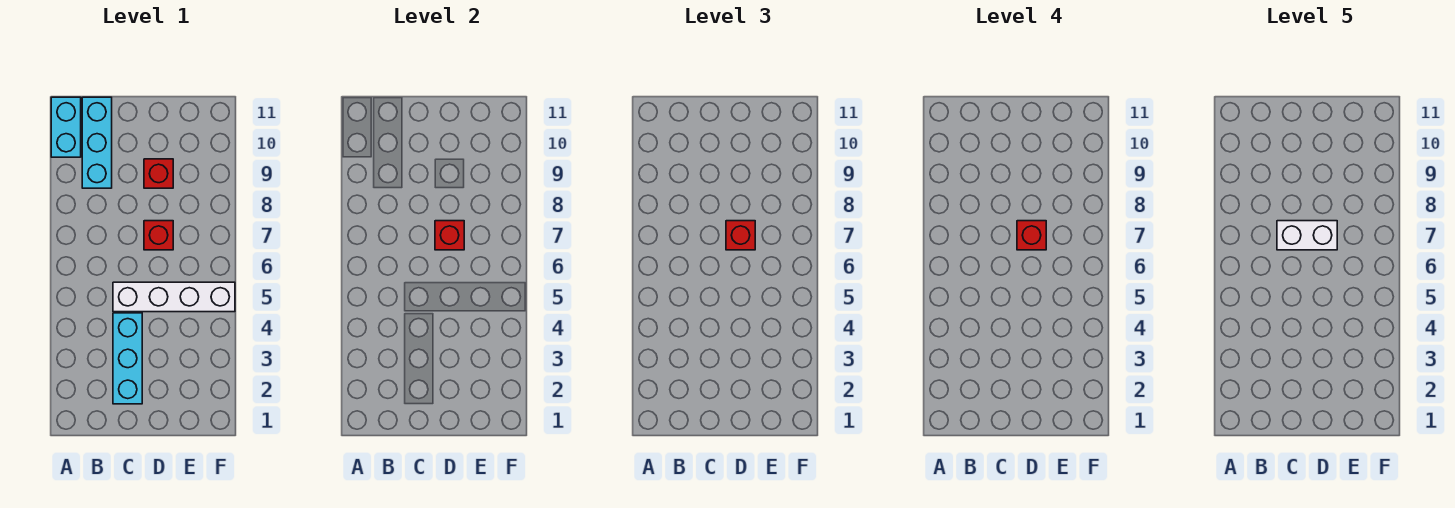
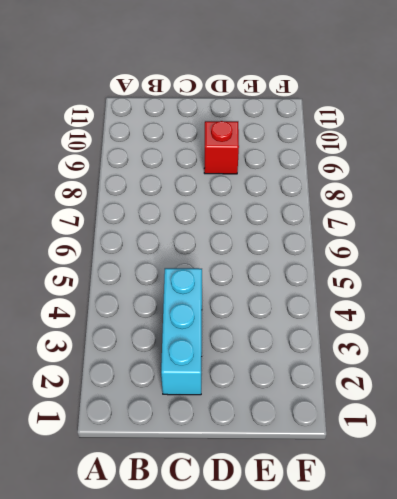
none -> cyan brick A10:A11 level 1
none -> cyan brick B9:B11 level 1

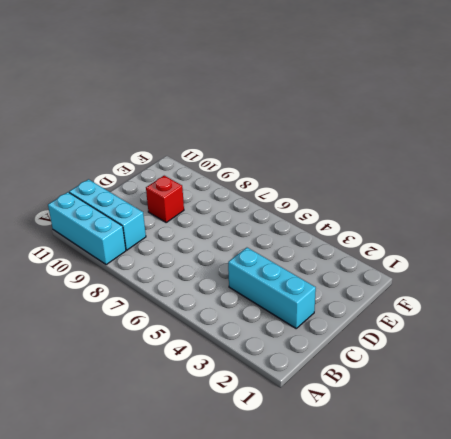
cyan brick A9:A11 level 1 -> cyan brick A10:A11 level 1
none -> white brick C5:F5 level 1
none -> red brick D7 level 1

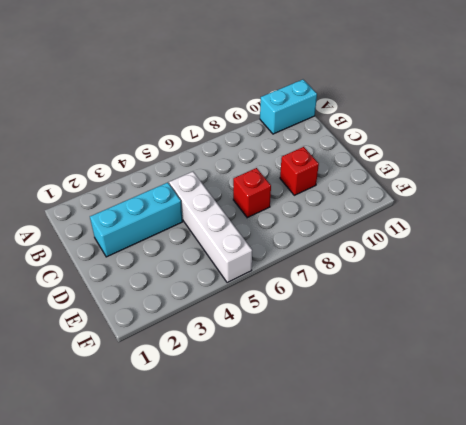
none -> cyan brick B9:B11 level 1
none -> red brick D7 level 2

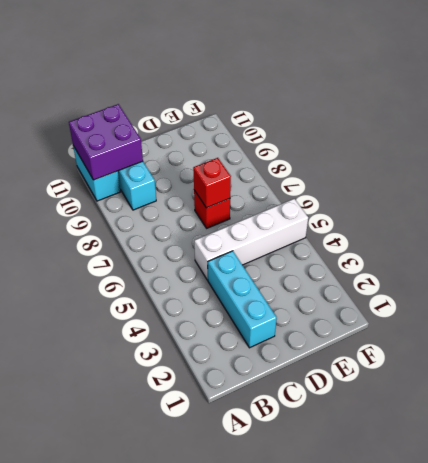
purple brick A10:B11 level 2 -> none
none -> red brick D9 level 1
none -> red brick D7 level 3

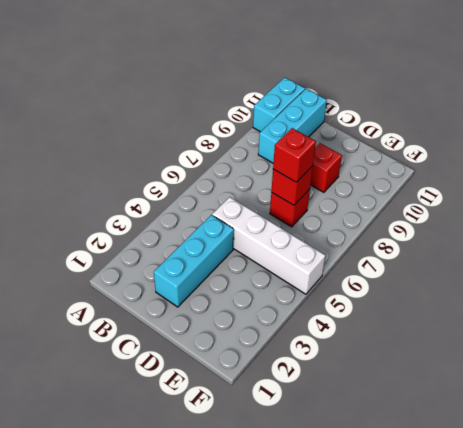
none -> red brick D7 level 4
none -> white brick C7:D7 level 5

